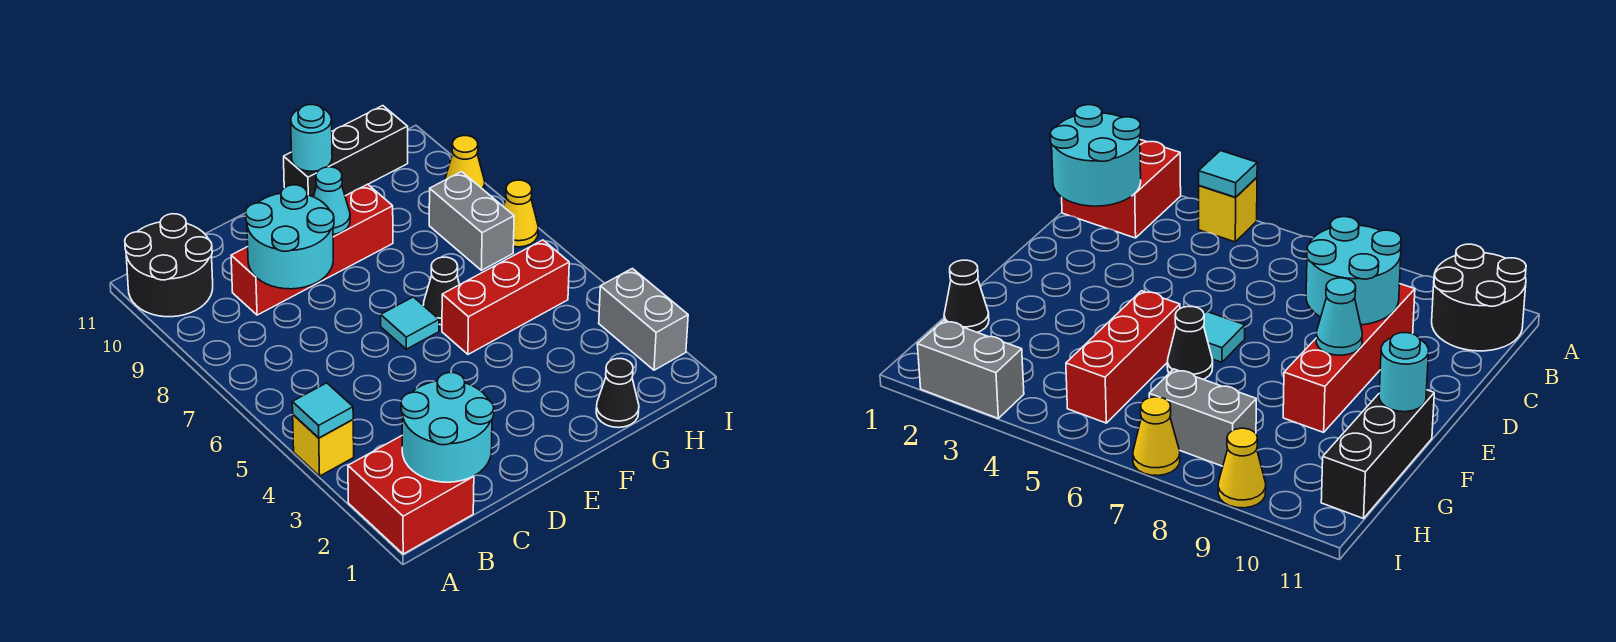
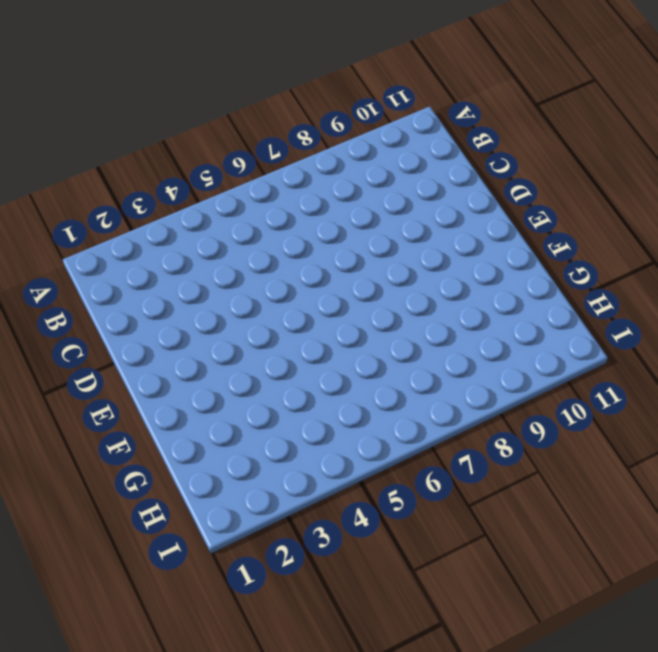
none -> red brick A1:B2 level 1
none -> yellow brick A4 level 1
none -> black round brick A10:B11 level 1

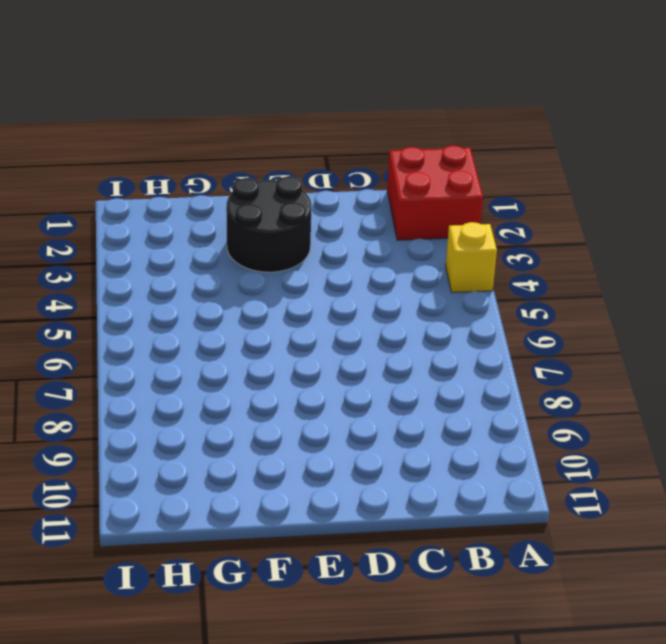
black round brick E2:F3 level 1 -> black round brick A10:B11 level 1
none -> red brick C9:F9 level 1
none -> cyan tile E6 level 1
none -> red brick F5:H5 level 1

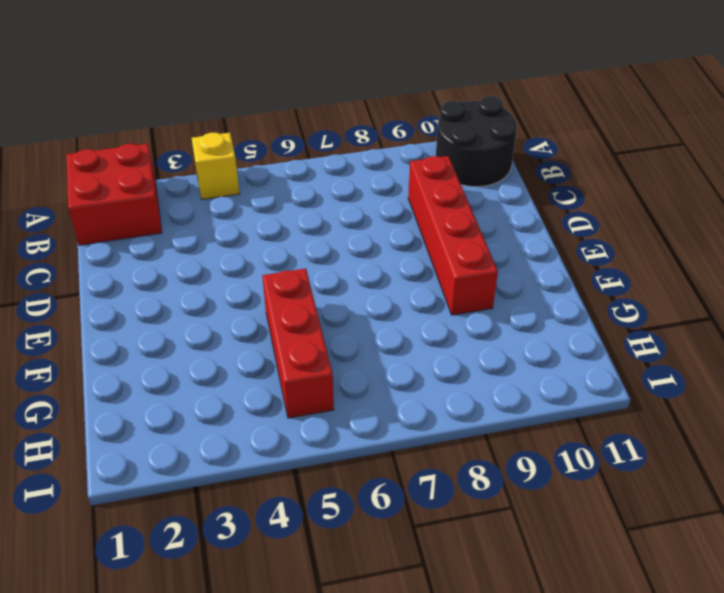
none -> cyan tile E6 level 1
none -> black cone F6 level 1
none -> black brick F11:H11 level 1

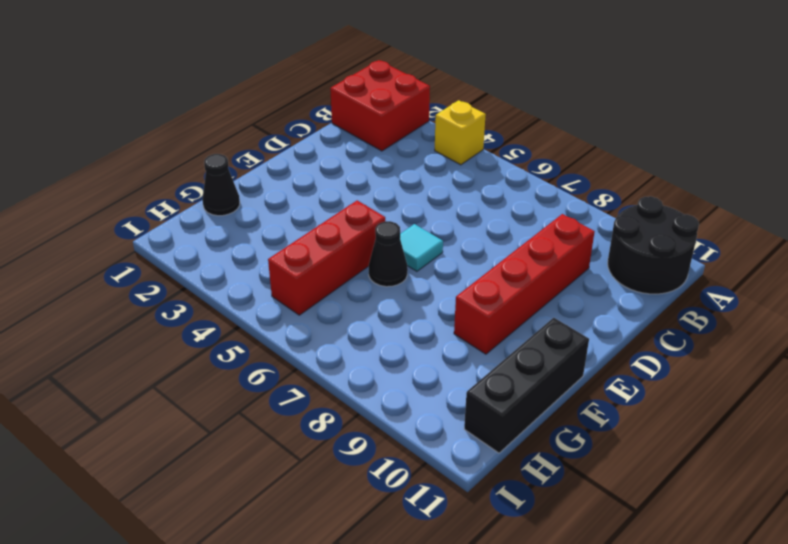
none -> grey brick H7:H8 level 1
none -> grey brick I2:I3 level 1
none -> yellow cone I7 level 1

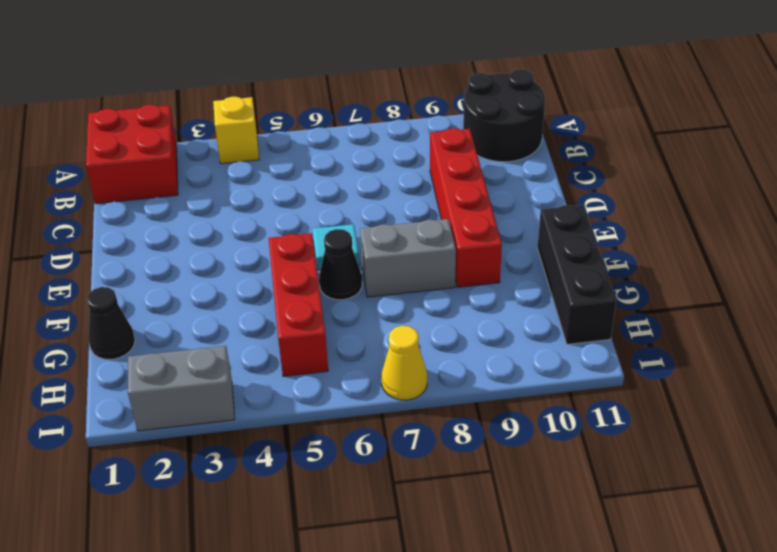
grey brick F7:F8 level 1 -> grey brick H7:H8 level 1
none -> yellow cone I9 level 1
none -> cyan tile A4 level 2
none -> cyan round brick B1:C2 level 2

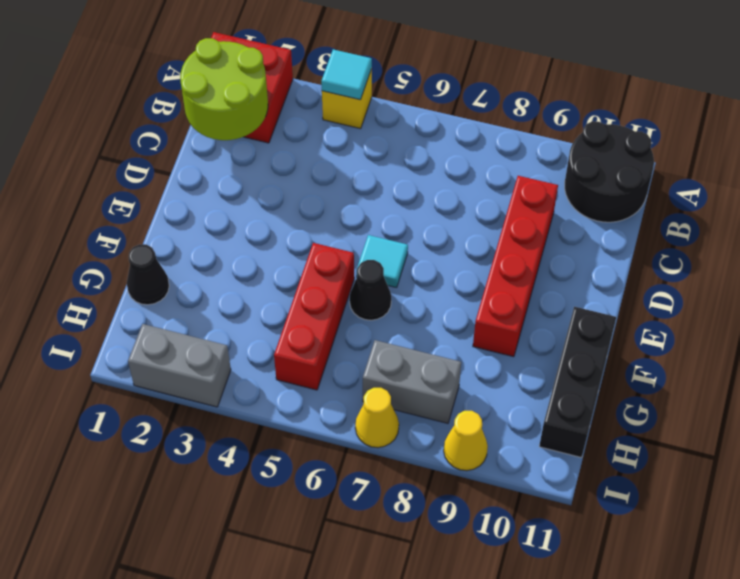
lime round brick B1:C2 level 2 -> cyan round brick B1:C2 level 2
none -> cyan round brick C8:D9 level 2
none -> cyan cone E9 level 2
none -> cyan round brick F11 level 2

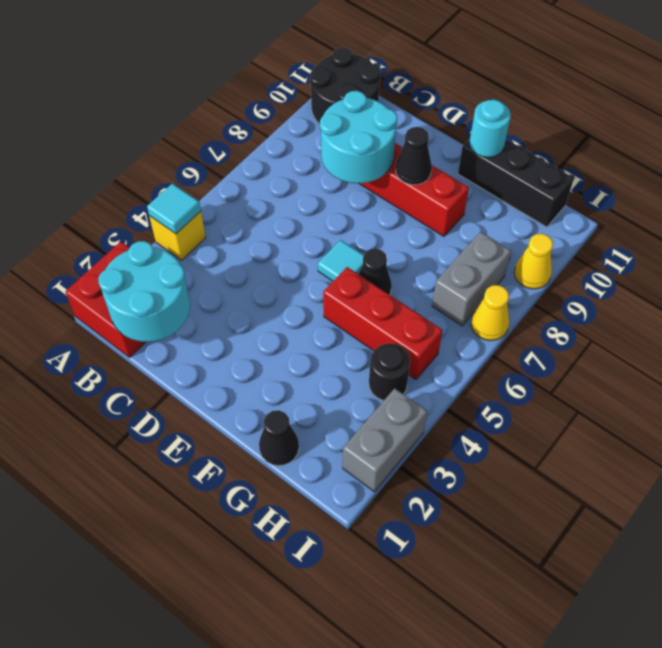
black cone E9 level 2 -> cyan cone E9 level 2
black round brick H4 level 1 -> none

